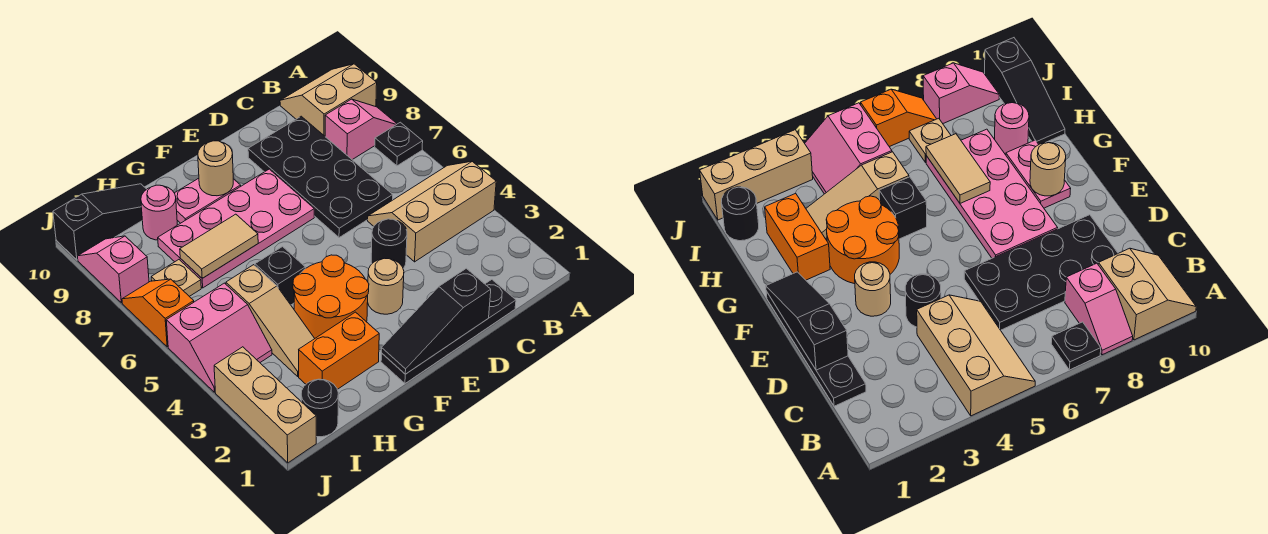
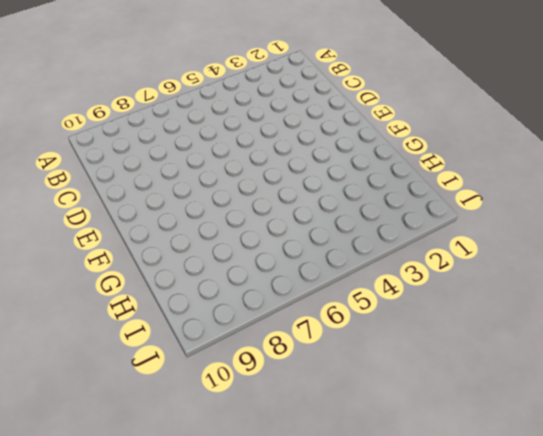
none -> tan slope A4:C5 level 1 top 4
none -> black plate A7 level 1
none -> pink slope A8:B8 level 1 top B

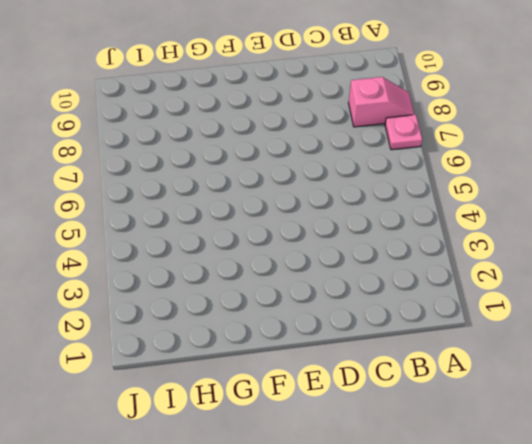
pink plate A7 level 1 -> black plate A7 level 1
none -> tan slope A4:C5 level 1 top 4
none -> tan slope A9:B10 level 1 top 9
none -> black plate C1:F1 level 1

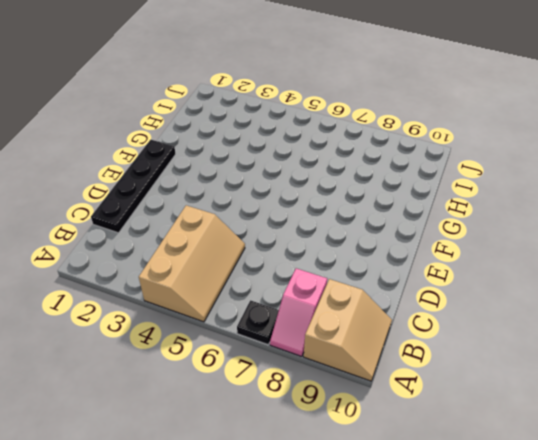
none -> black plate C6:D9 level 1
none -> black round brick D4 level 1
none -> tan round brick E3 level 1

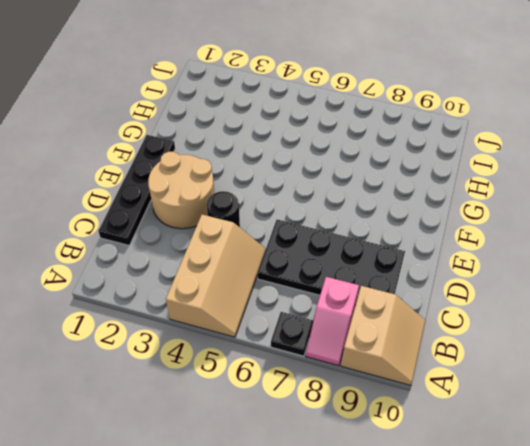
tan round brick D2:E3 level 1 -> tan round brick E3 level 1
none -> pink plate E7:H8 level 1
none -> orange round brick F3:G4 level 1
none -> pink plate F9:G9 level 1

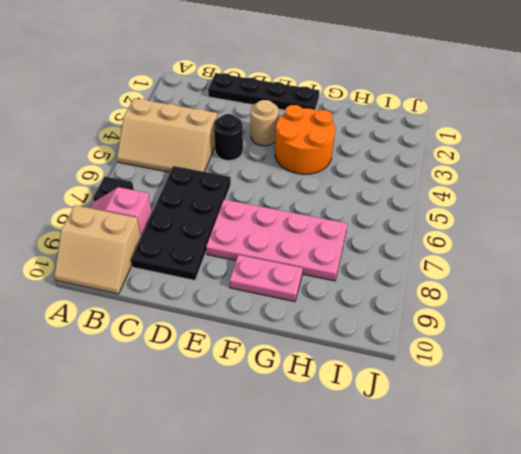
none -> orange brick G2:H2 level 1
none -> black brick G5 level 1
none -> tan slope H3:H5 level 1 top 5

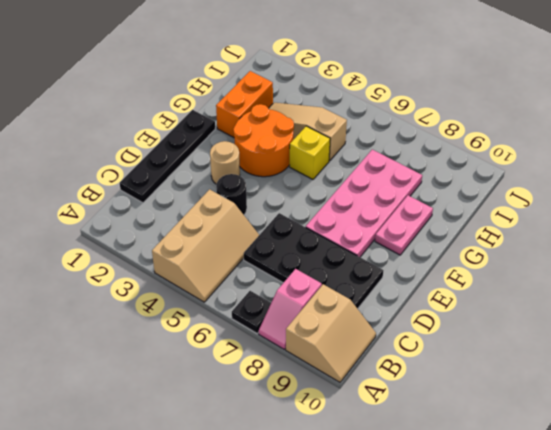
yellow brick G5 level 1 -> black brick G5 level 1
none -> pink round brick H9 level 1
none -> black slope H10:J10 level 1 top J
none -> black round brick I1 level 1

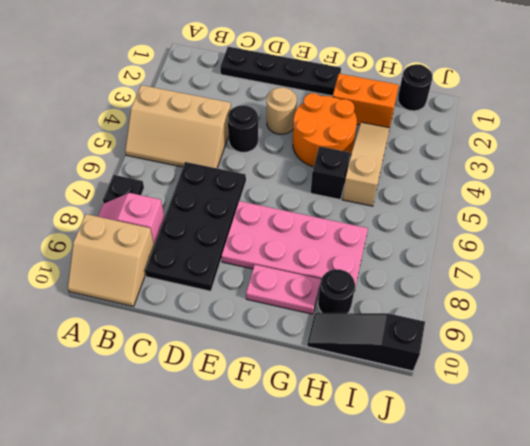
black round brick H9 level 1 -> pink round brick H9 level 1
none -> pink slope I4:J5 level 1 top 5
none -> tan plate I7 level 1
none -> tan brick J1:J3 level 1

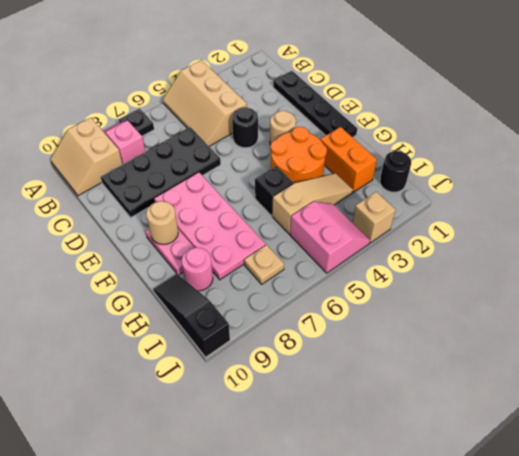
tan brick J3 level 1 -> tan brick J1:J3 level 1
none -> orange slope J6:J7 level 1 top 6
none -> pink slope J8:J9 level 1 top 8
none -> black slope D1:F1 level 2 top D

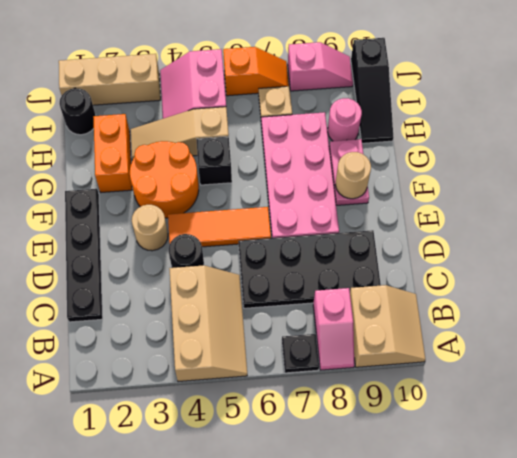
orange tile E4:E6 level 1 -> none
none -> black slope D1:F1 level 2 top D
none -> tan tile G7:H7 level 2

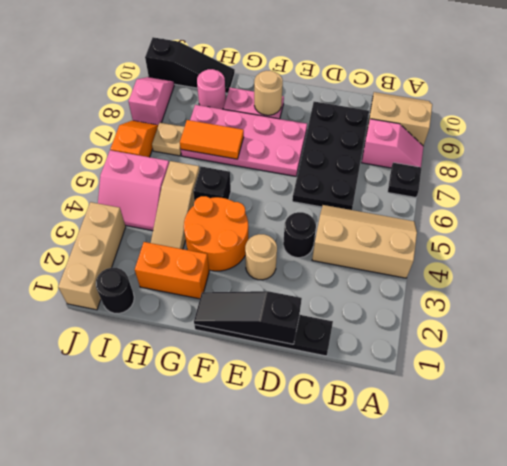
orange tile G7:H7 level 2 -> tan tile G7:H7 level 2

